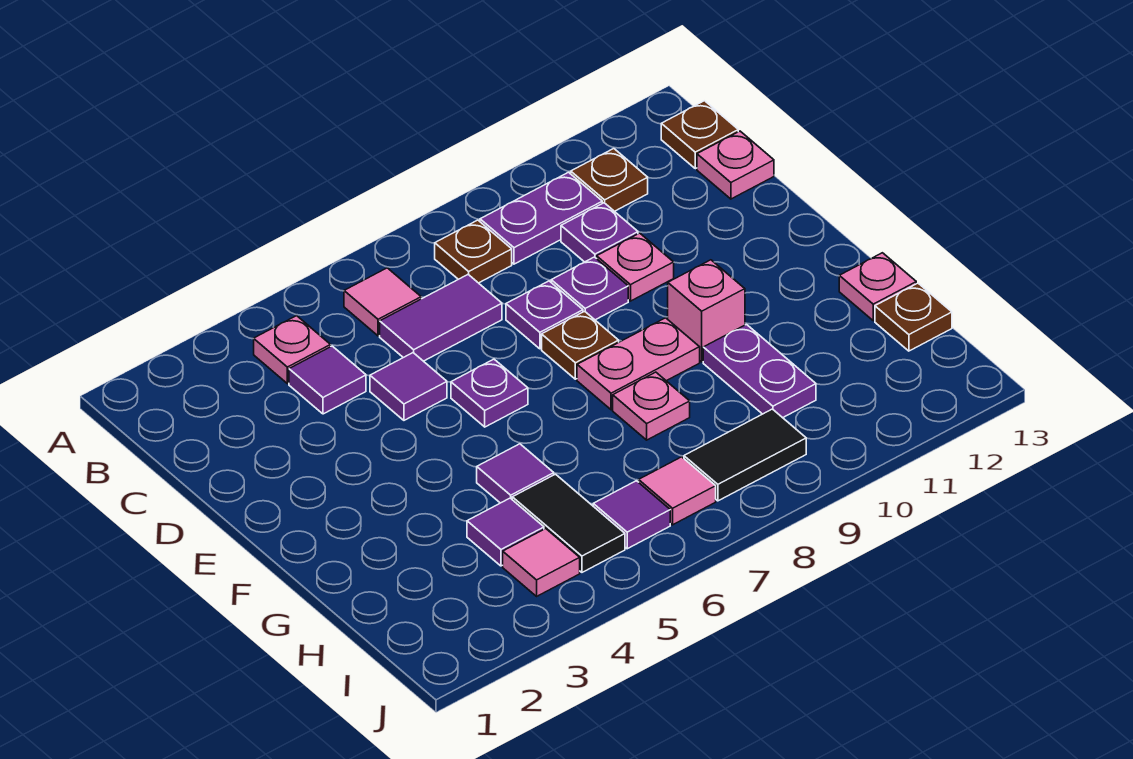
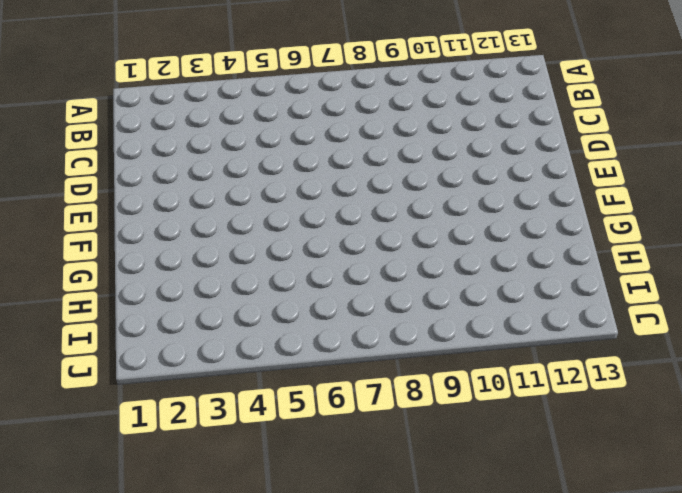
none -> pink plate B4 level 1
none -> pink tile B6 level 1
none -> brown plate B8 level 1

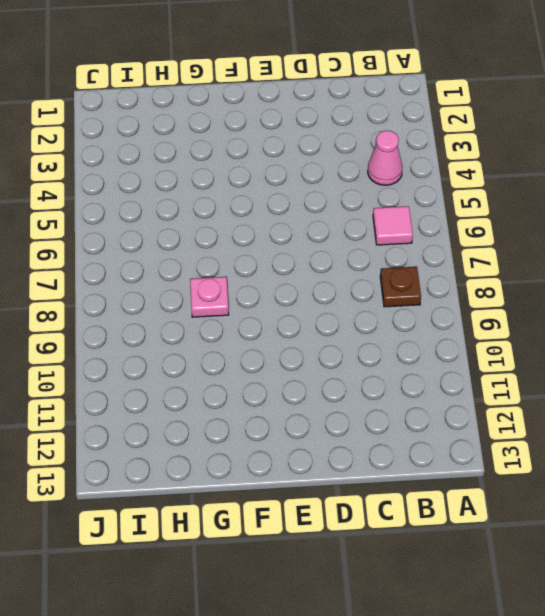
pink cone B4 level 1 -> pink plate B4 level 1
none -> purple plate B9:B10 level 1
none -> brown plate B11 level 1
none -> brown plate B13 level 1

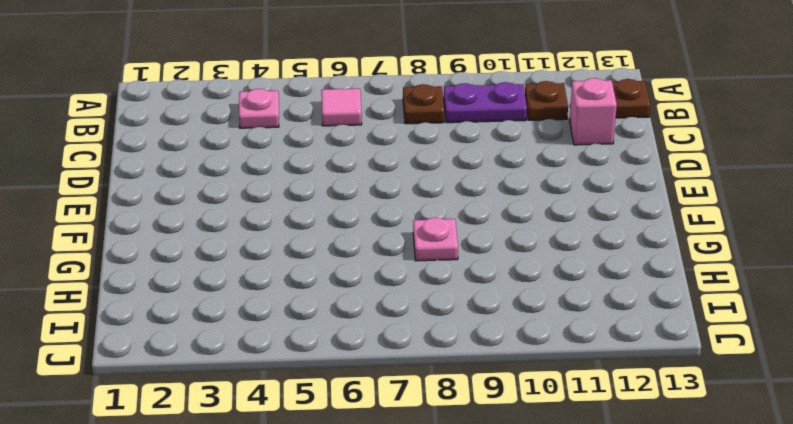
pink brick C12 level 1 -> pink brick F10 level 1
none -> purple tile C4 level 1
none -> purple tile C6:C7 level 1
none -> purple plate C10 level 1

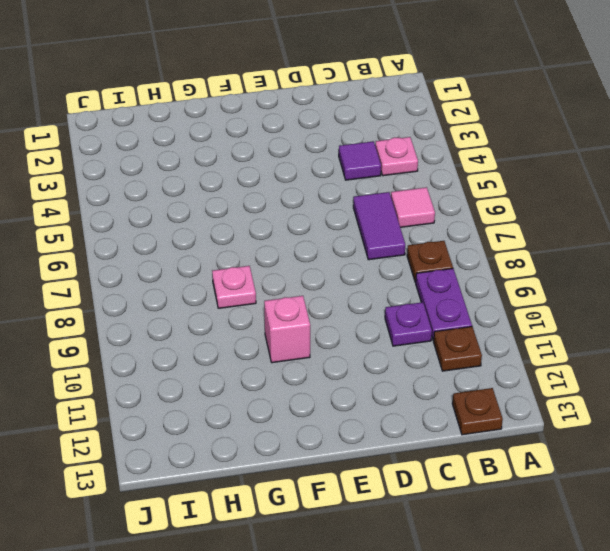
none -> pink plate C13 level 1
none -> purple tile D5 level 1
none -> purple plate D8 level 1

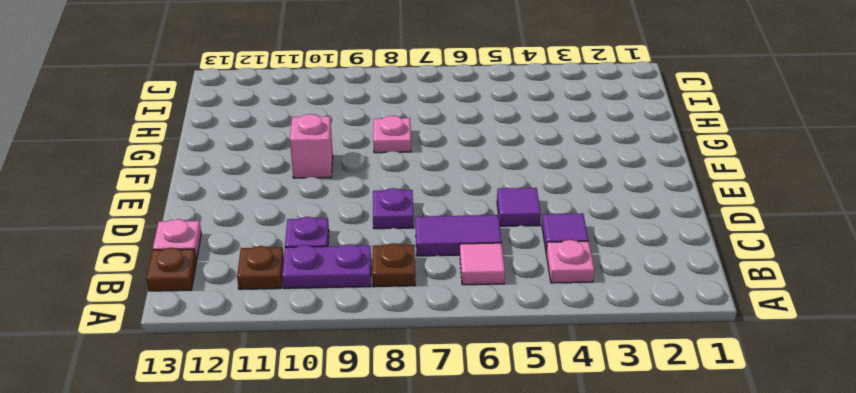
none -> purple plate D9 level 1
none -> pink plate D10 level 1
none -> purple plate E6 level 1

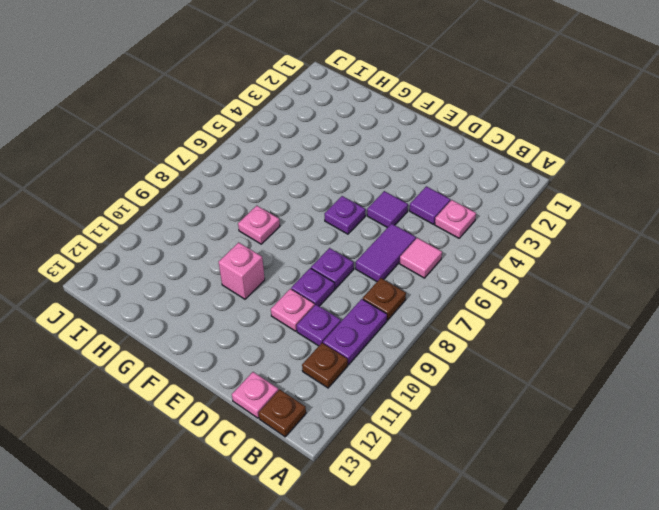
none -> brown plate E8 level 1
none -> pink plate F8:F9 level 1
none -> purple tile G5 level 1

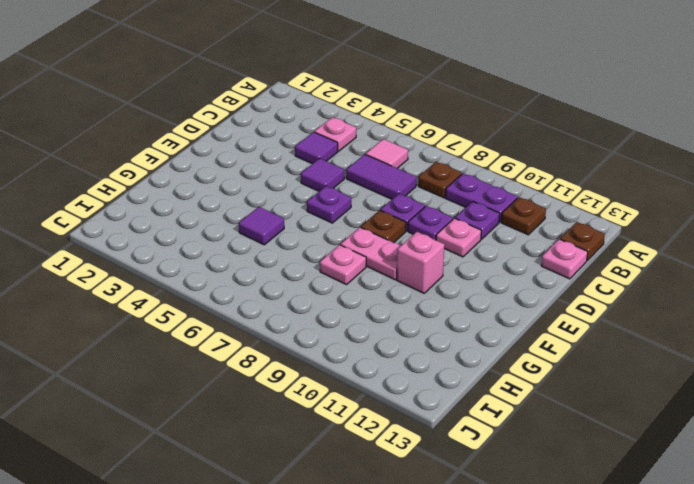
none -> purple plate G10:H10 level 1
none -> pink plate G13 level 1
none -> purple tile H4 level 1

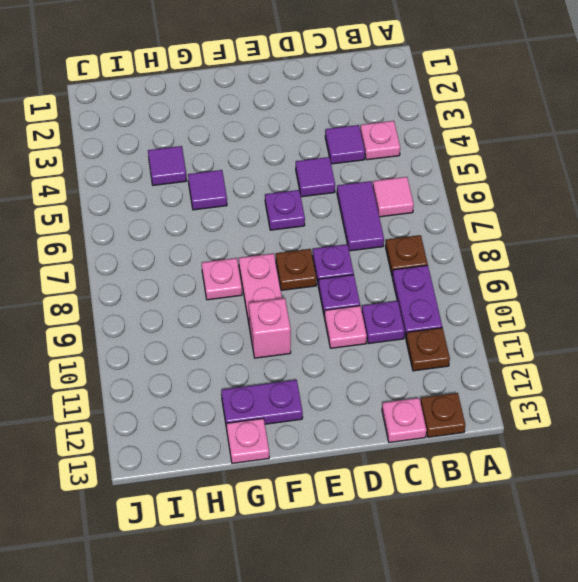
purple plate F12:G12 level 1 -> purple plate G10:H10 level 1
none -> black tile H5:I5 level 1
none -> brown plate H13 level 1
none -> pink tile I4 level 1

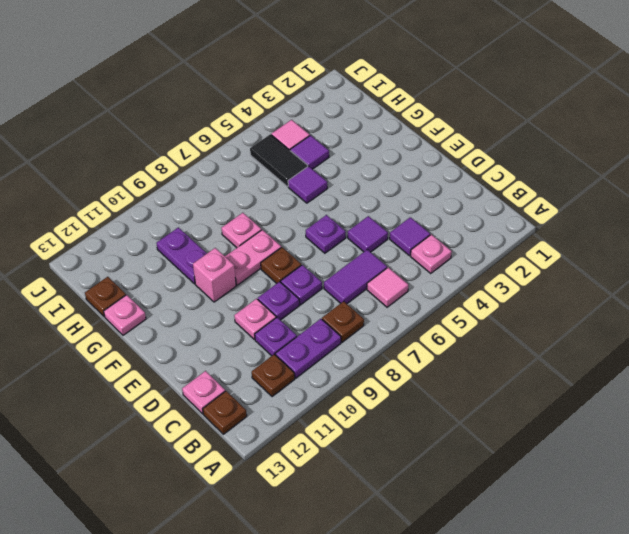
none -> purple tile I6 level 1
none -> pink tile I7 level 1
none -> black tile I8:I9 level 1

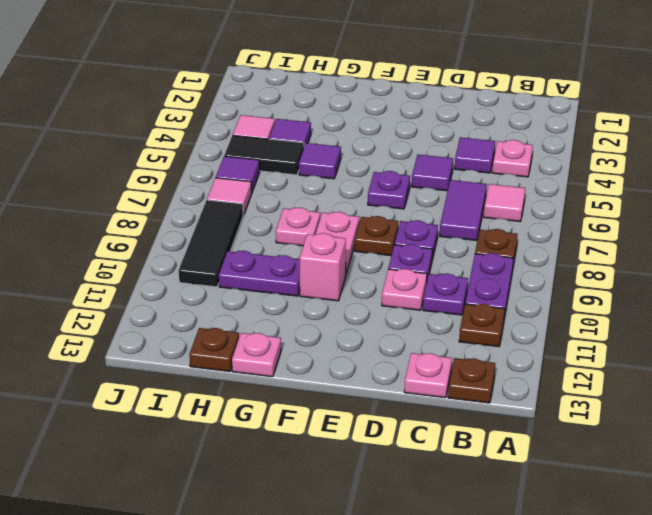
black tile I8:I10 level 1 -> black tile I8:I9 level 1

